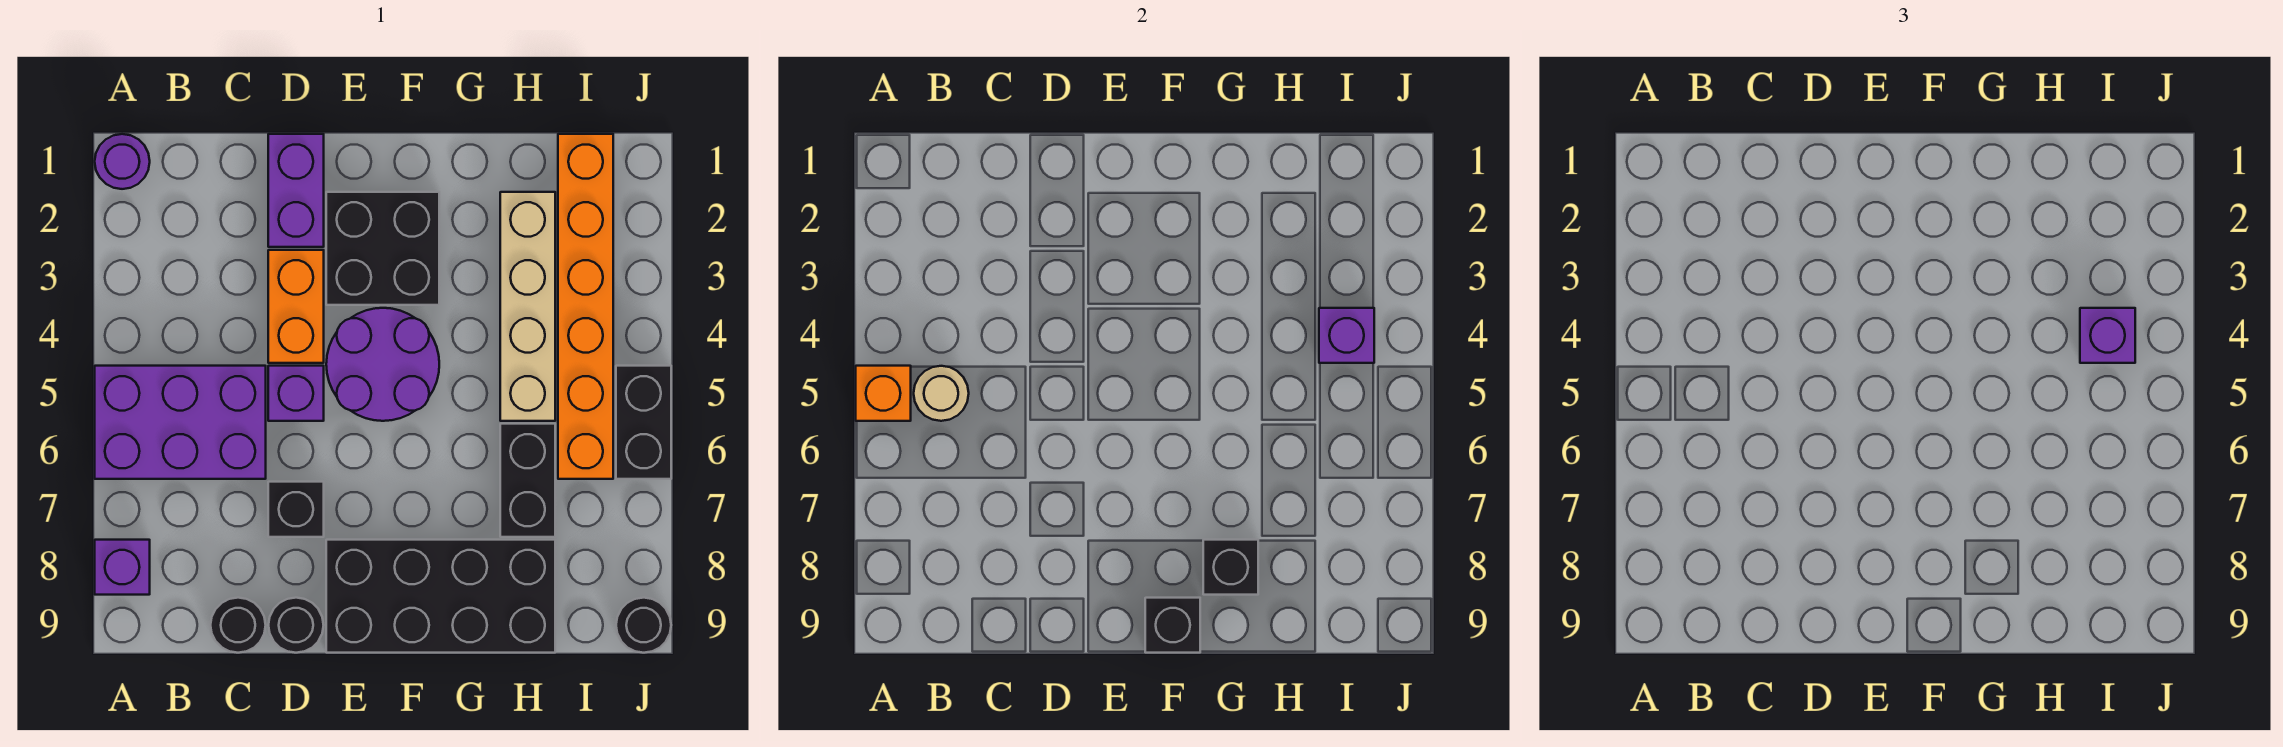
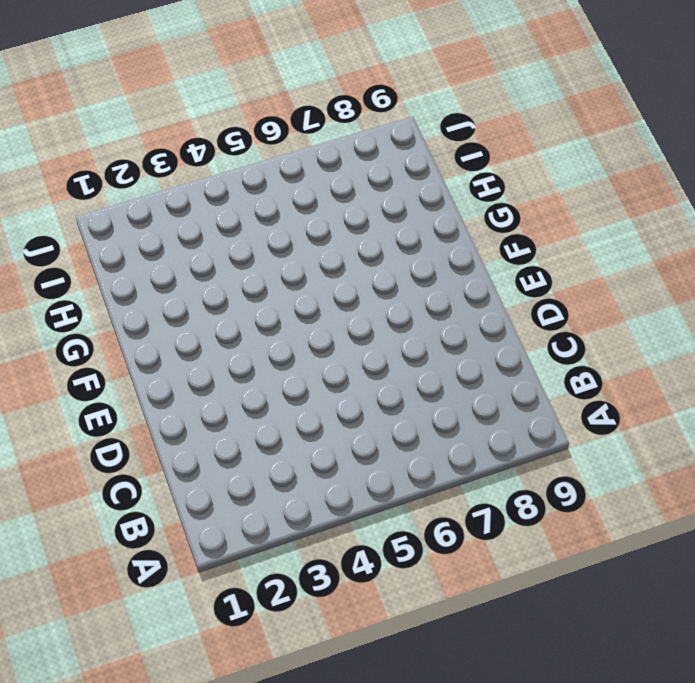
none -> purple round brick A1 level 1
none -> purple brick A5:C6 level 1
none -> purple brick A8 level 1

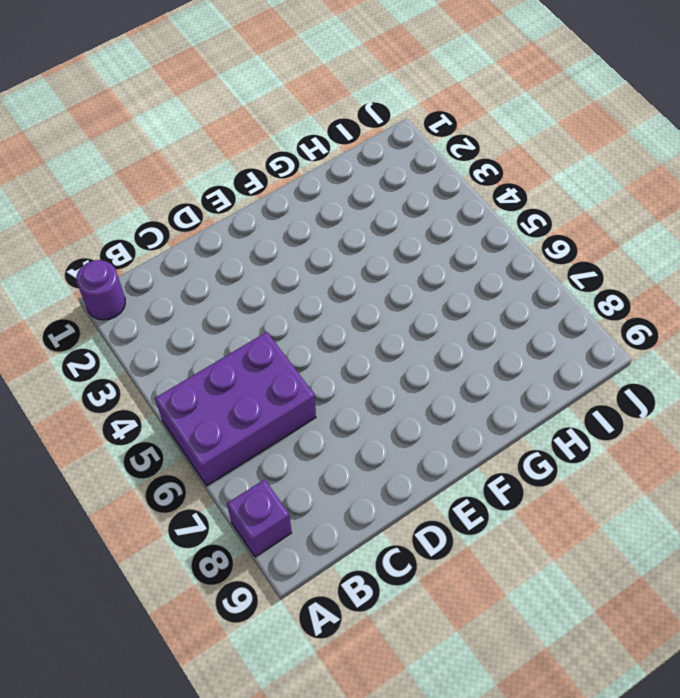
none -> black round brick C9 level 1
none -> purple brick D1:D2 level 1
none -> orange brick D3:D4 level 1

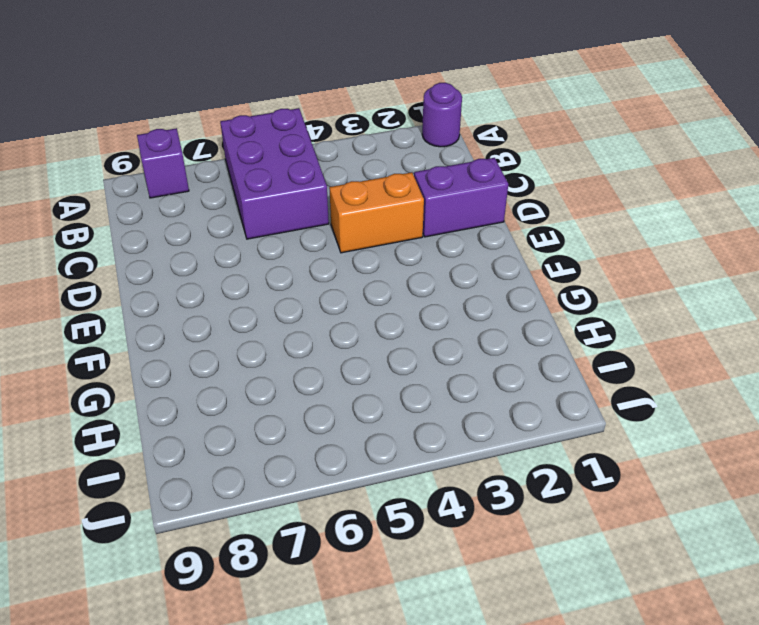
none -> black round brick C9 level 1
none -> purple brick D5 level 1
none -> black brick D7 level 1

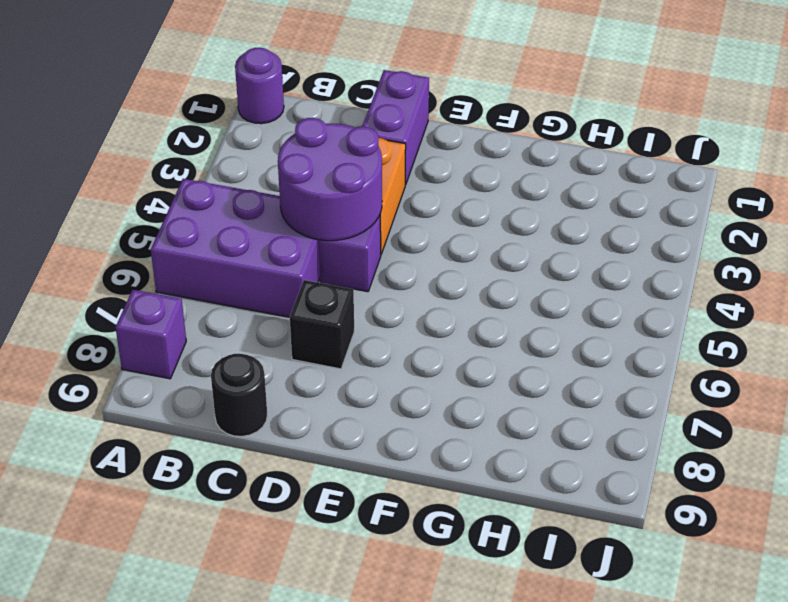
purple round brick C4:D5 level 2 -> purple round brick E4:F5 level 1
none -> black round brick D9 level 1
none -> black brick E2:F3 level 1
none -> black brick E8:H9 level 1

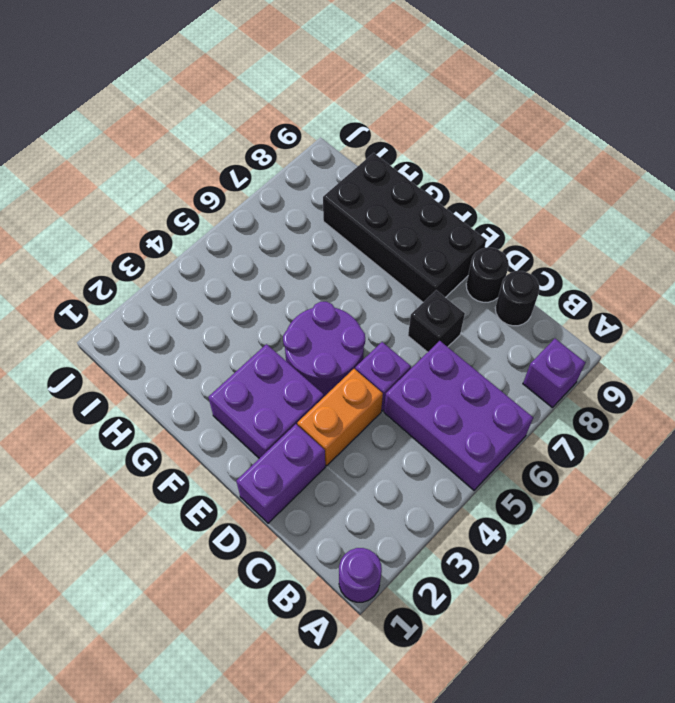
purple brick E2:F3 level 1 -> black brick E2:F3 level 1
none -> tan brick H2:H5 level 1
none -> black brick H6:H7 level 1
none -> orange brick I1:I6 level 1

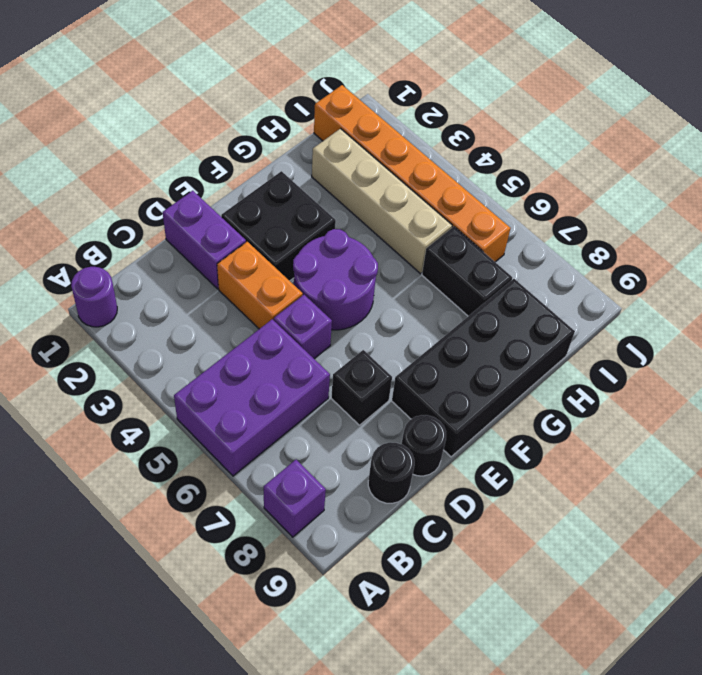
none -> black brick J5:J6 level 1
none -> black round brick J9 level 1
none -> orange brick A5 level 2

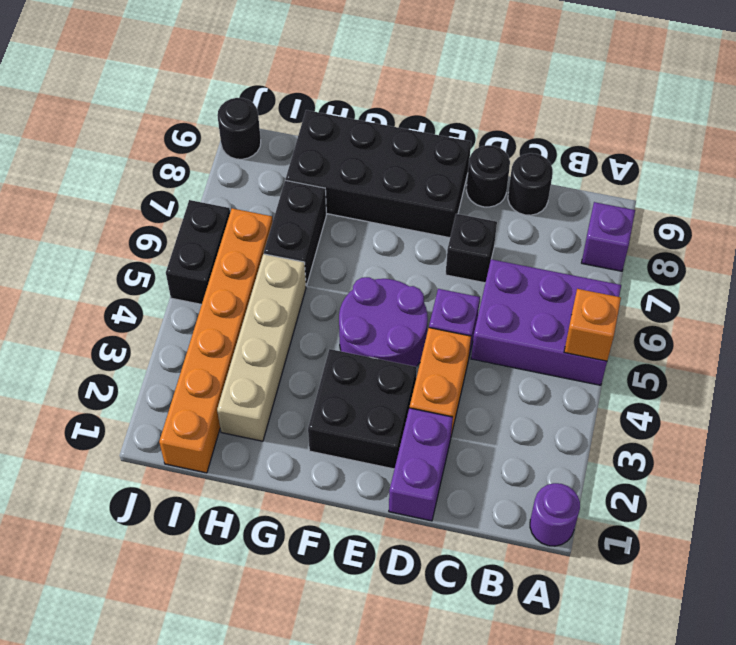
none -> tan round brick B5 level 2
none -> black brick F9 level 2
none -> black brick G8 level 2

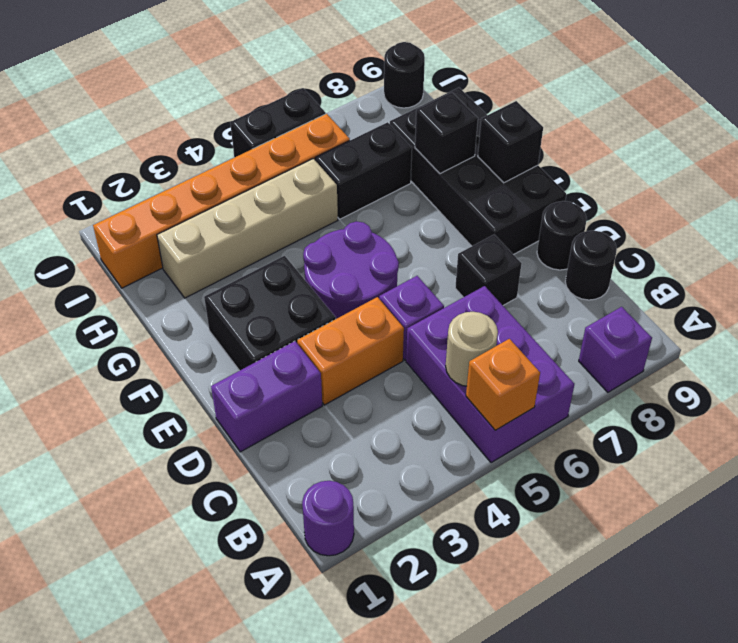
none -> purple brick I4 level 2
none -> purple brick I4 level 3

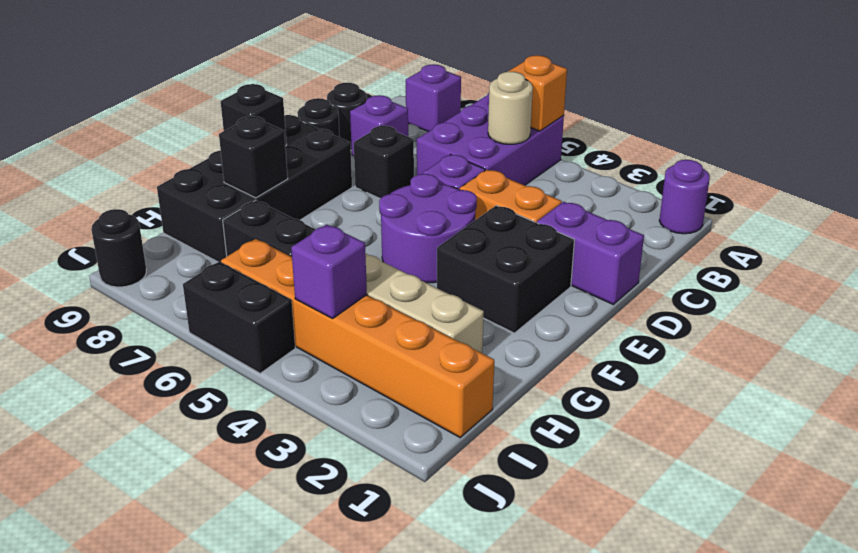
purple brick C8 level 1 -> purple brick I4 level 3

